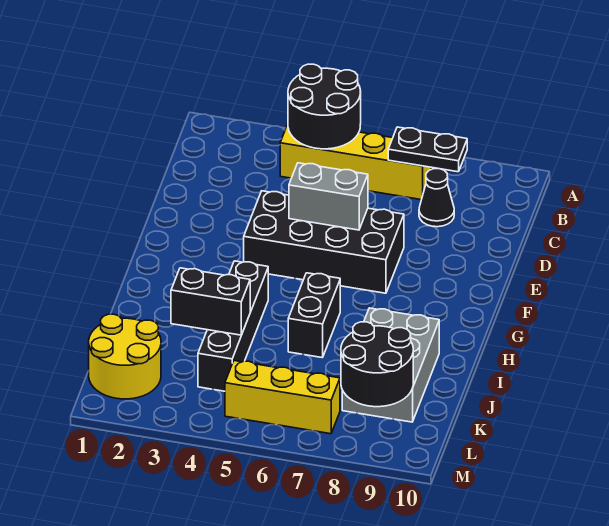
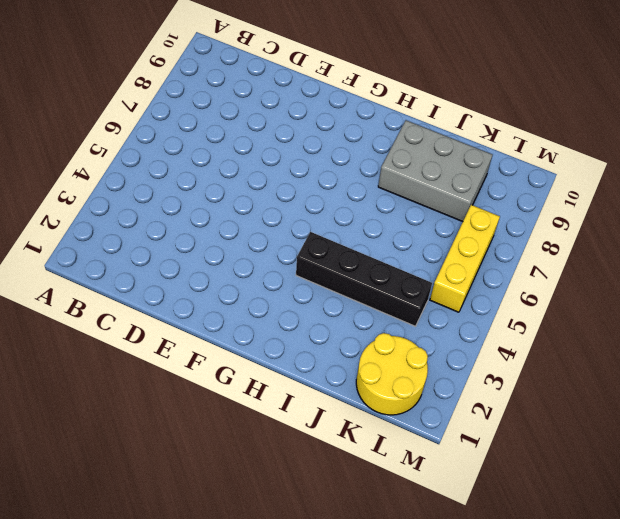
none -> yellow brick B4:B7 level 1
none -> black cone C8 level 1
none -> black brick E4:F7 level 1

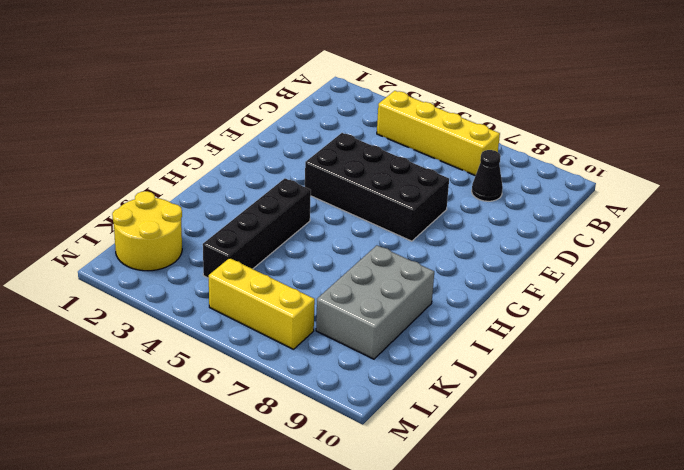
none -> black brick H6:I6 level 1
none -> black round brick A4:B5 level 2
none -> black plate B7:B8 level 2

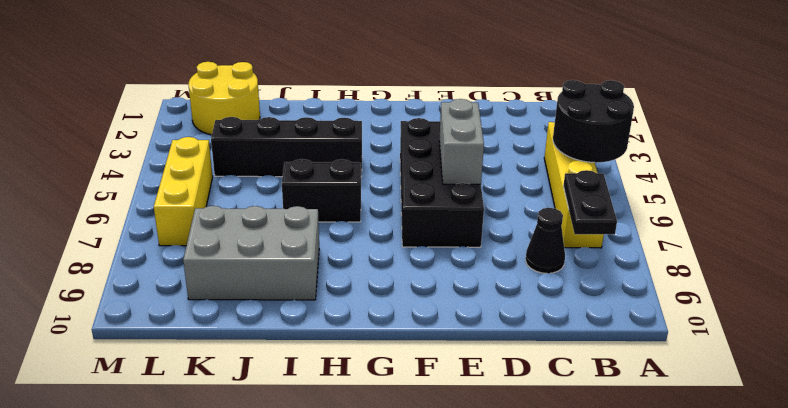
none -> black brick J3:J4 level 2
none -> black round brick K8:L9 level 2

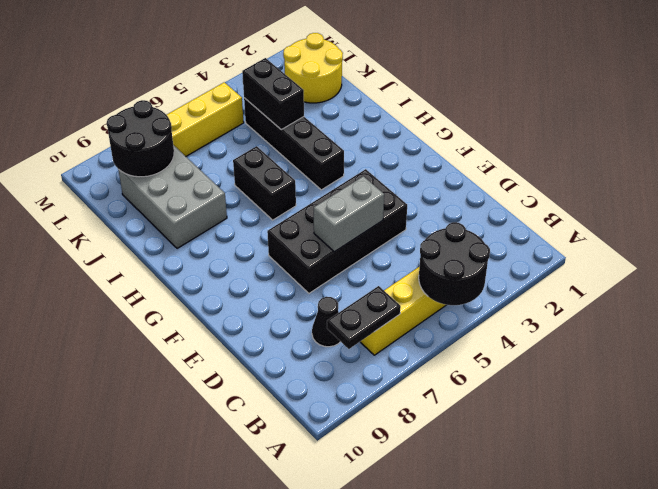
black brick J4:K4 level 2 -> black brick J3:J4 level 2

